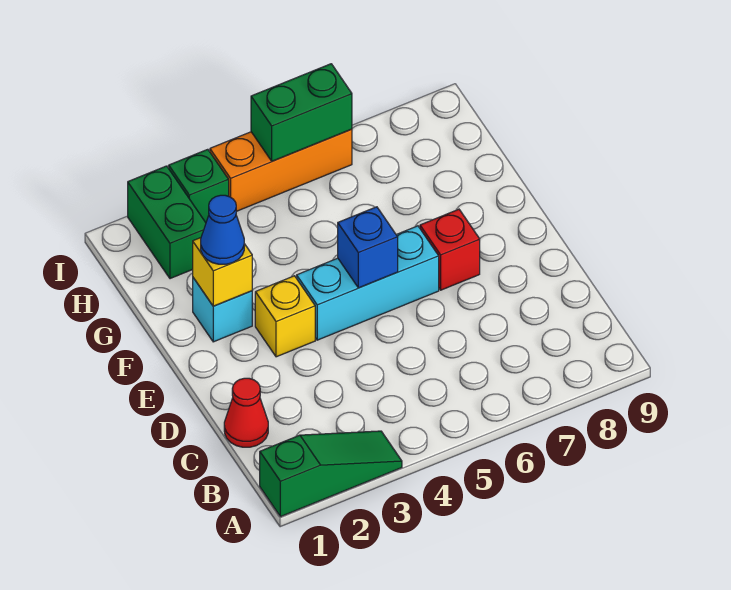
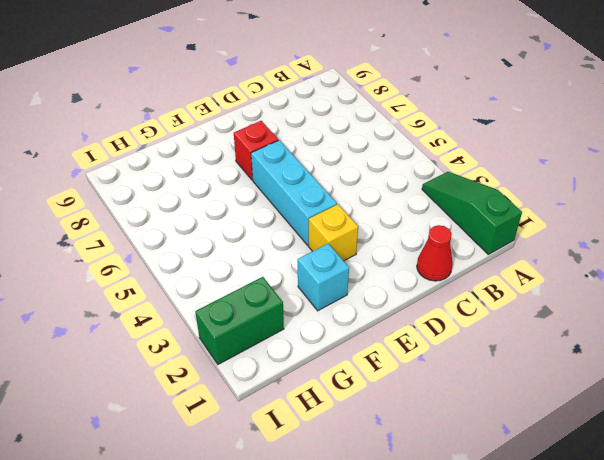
none -> green brick I3 level 1
none -> orange brick I4:I6 level 1
none -> blue brick E5 level 2

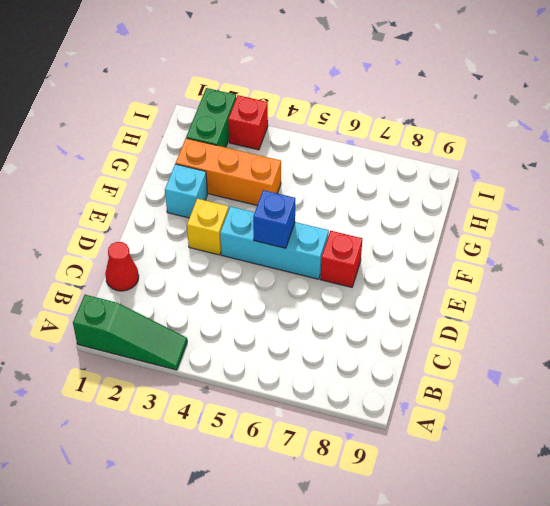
orange brick G2:G4 level 1 -> orange brick I4:I6 level 1
red brick I3 level 1 -> green brick I3 level 1
none -> yellow brick F2 level 2
none -> green brick I5:I6 level 2
none -> blue cone F2 level 3

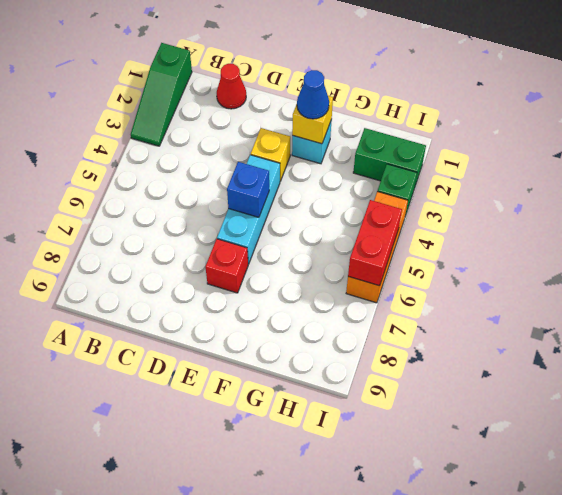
red brick I5:I6 level 2 -> green brick I5:I6 level 2

